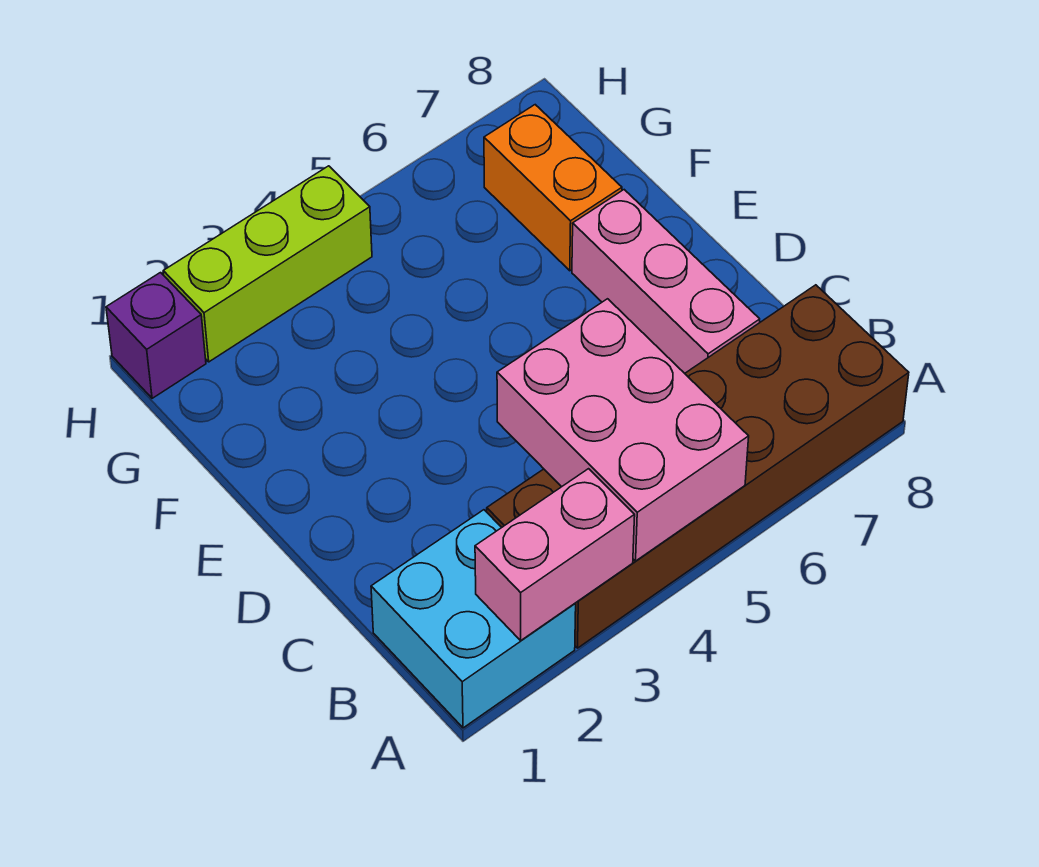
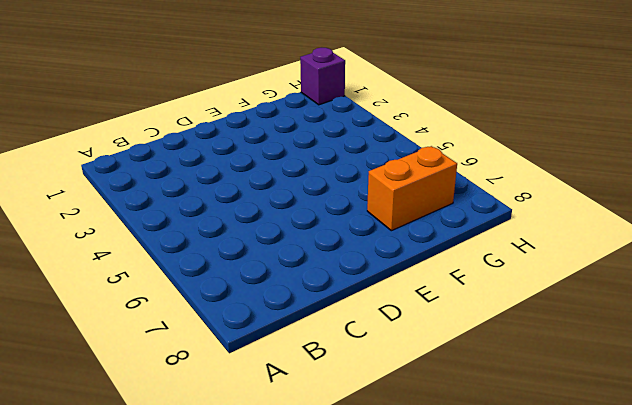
none -> cyan brick A1:B2 level 1
none -> brown brick A3:B8 level 1

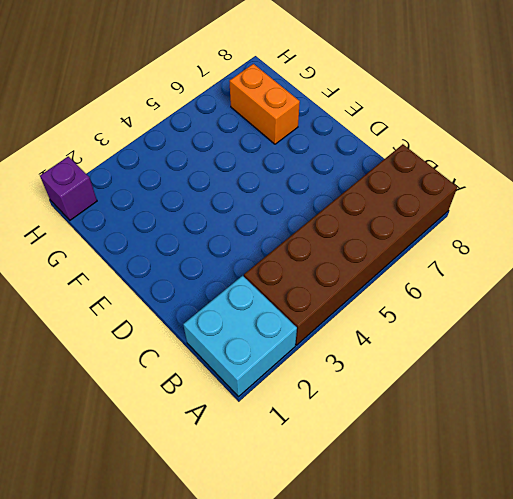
none -> pink brick C7:E7 level 1
none -> lime brick H2:H4 level 1

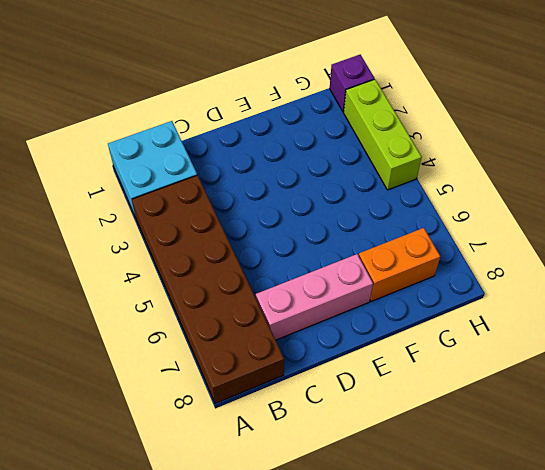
none -> pink brick A2:A3 level 2
none -> pink brick A4:C5 level 2

